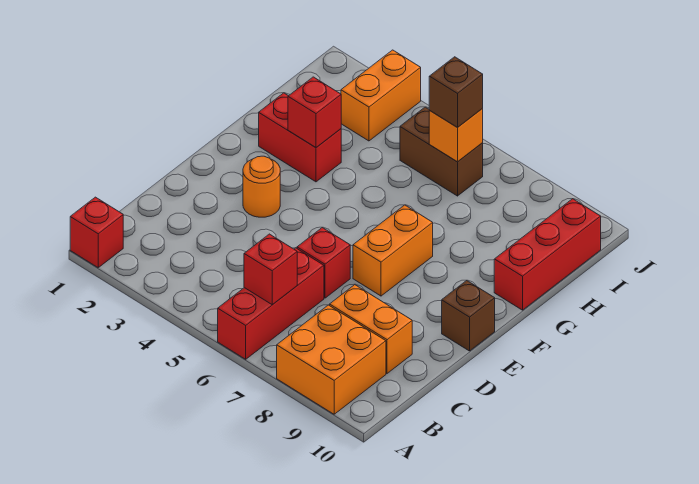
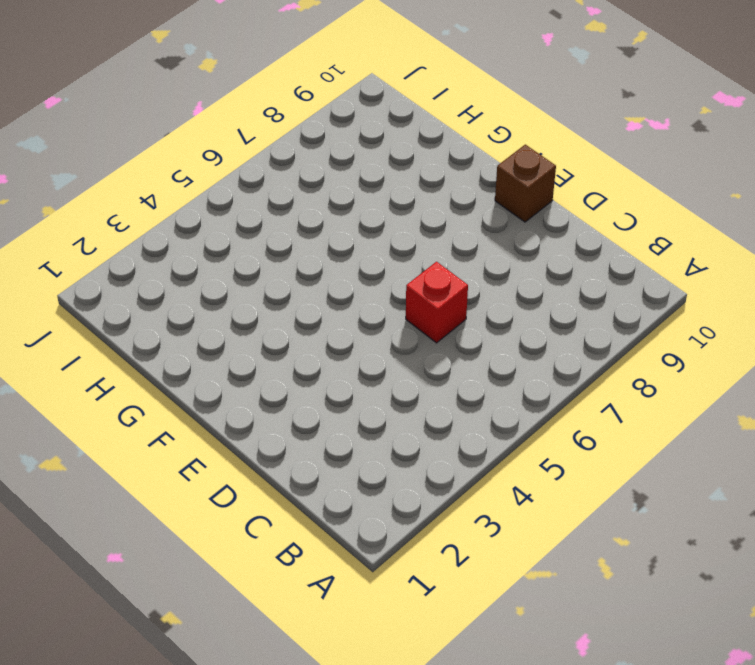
none -> red brick A1 level 1
none -> red brick A6:C6 level 1
none -> orange brick A8:B9 level 1

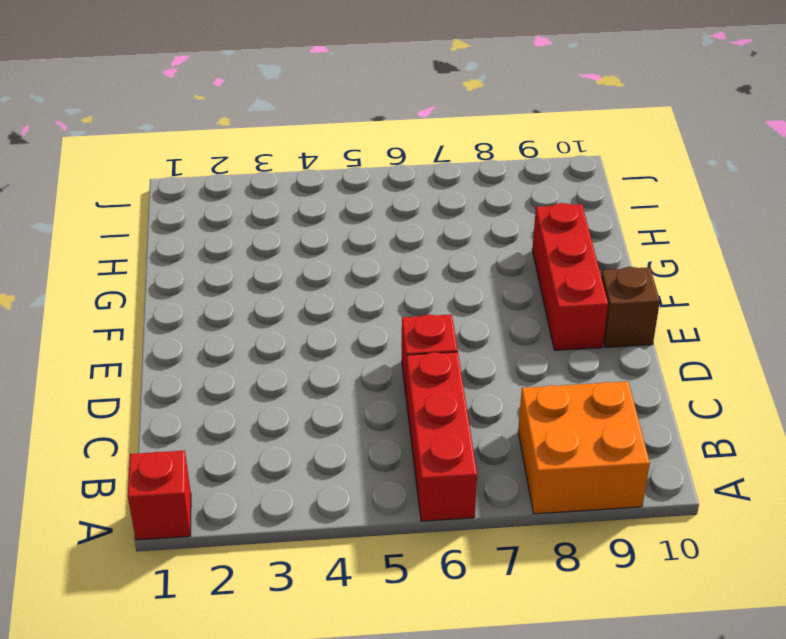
red brick E9:G9 level 1 -> red brick G10:I10 level 1
none -> orange brick C8:C9 level 1
none -> orange round brick E3 level 1
none -> orange brick E7:F7 level 1

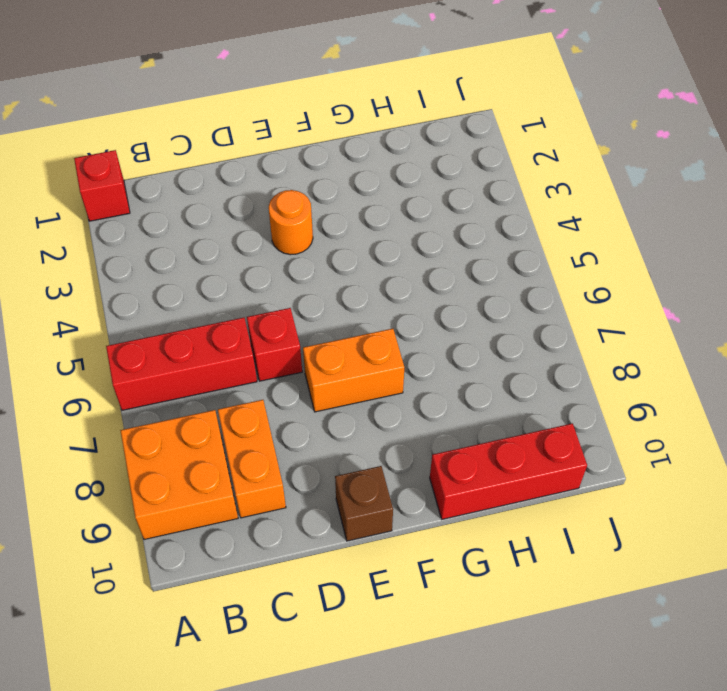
none -> red brick G2:G3 level 1
none -> orange brick I3:J3 level 1
none -> brown brick I5:I6 level 1

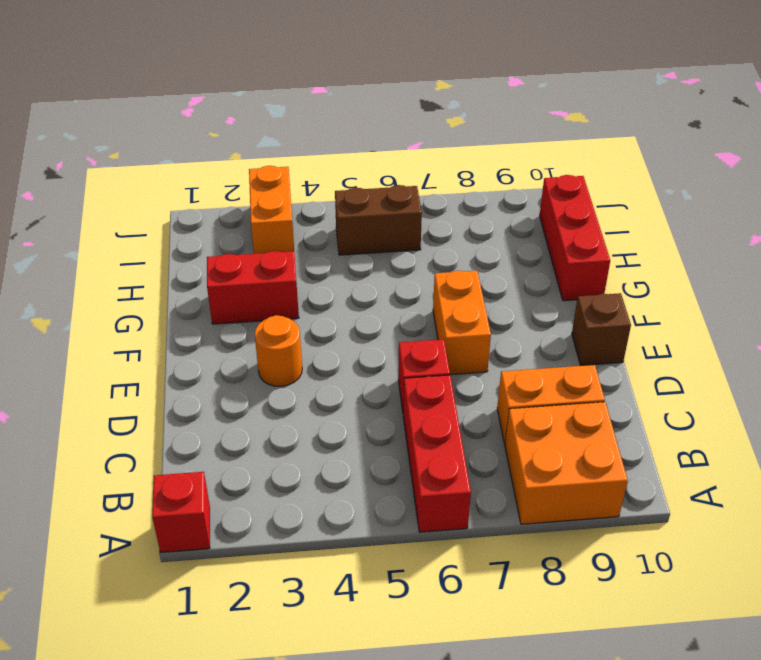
none -> red brick B6 level 2
none -> red brick G3 level 2
none -> orange brick I6 level 2

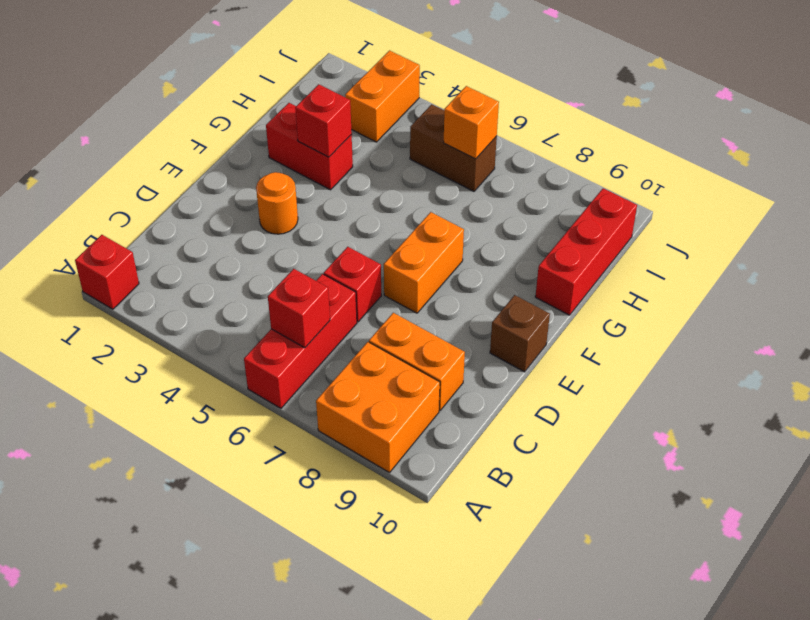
none -> brown brick I6 level 3

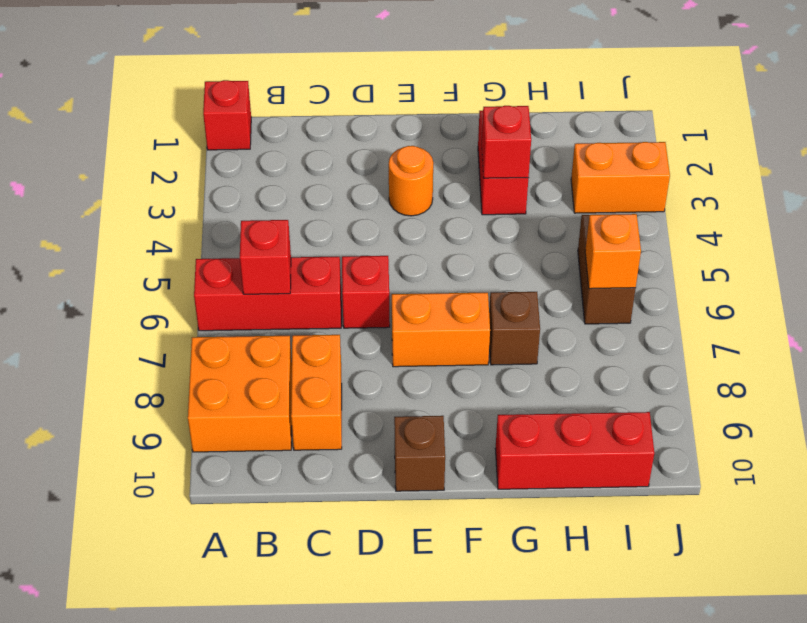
brown brick G7 level 1 -> brown brick I6 level 3

